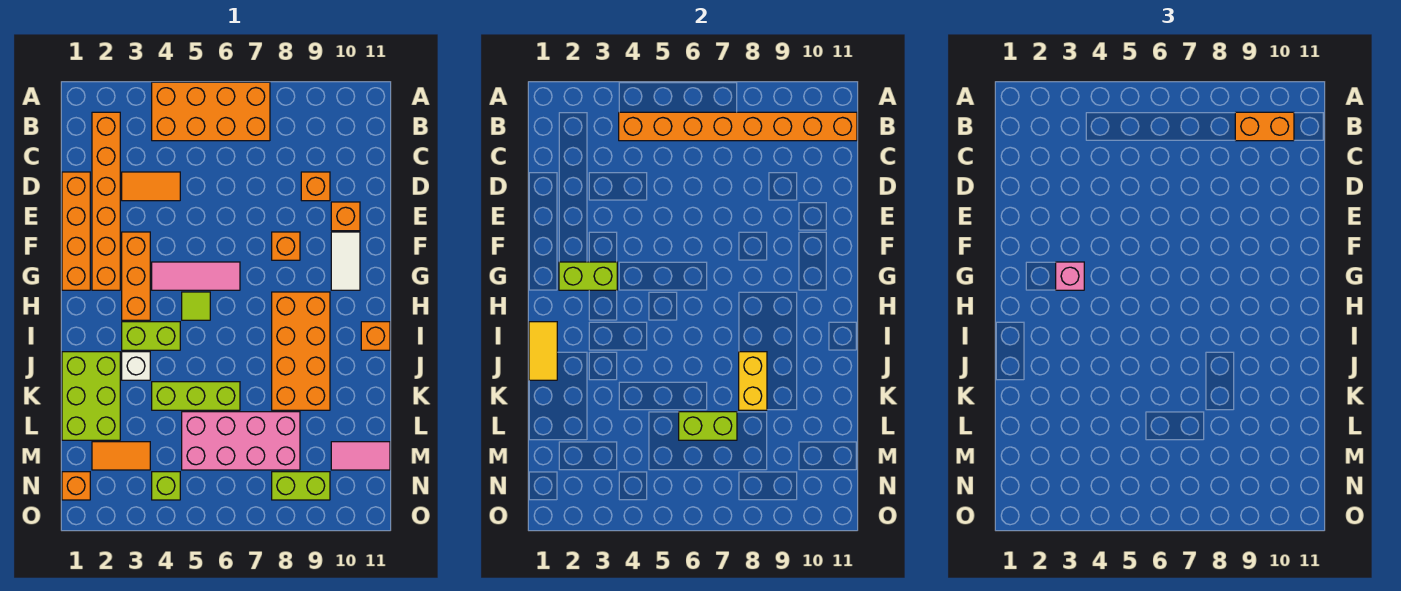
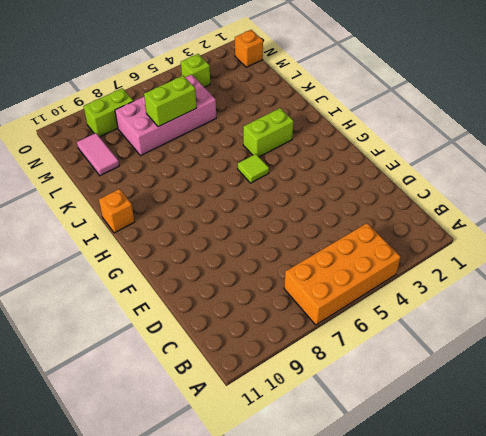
pink tile L10:M10 level 1 -> pink tile M10:M11 level 1
none -> orange brick B2:G2 level 1
none -> orange brick D1:G1 level 1
none -> orange tile D3:D4 level 1
none -> orange brick D9 level 1

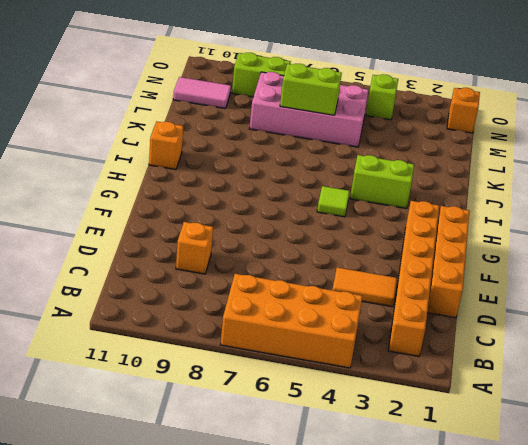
none -> orange brick E10 level 1
none -> orange brick F3:H3 level 1
none -> orange brick F8 level 1
none -> white tile F10:G10 level 1

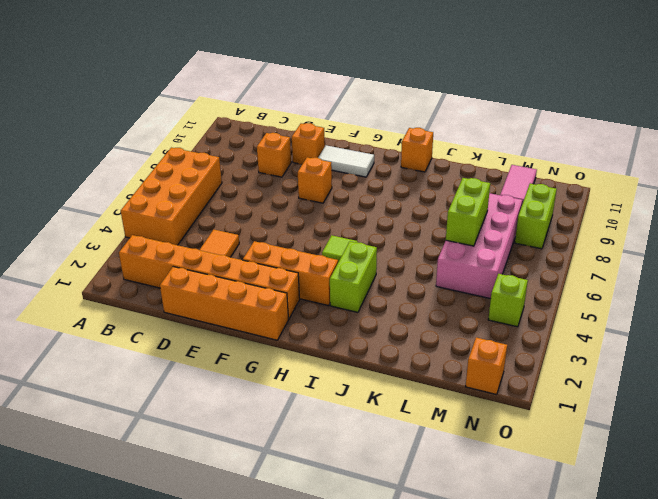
none -> pink tile G4:G6 level 1
none -> orange brick H8:K9 level 1
none -> lime brick J1:L2 level 1
none -> white brick J3 level 1

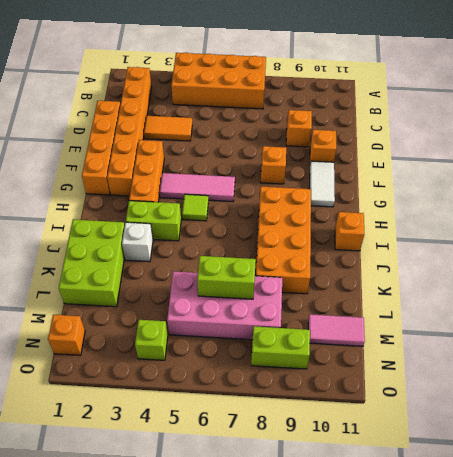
none -> lime brick K4:K6 level 1
none -> orange tile M2:M3 level 1
none -> orange brick B4:B11 level 2
none -> lime brick G2:G3 level 2

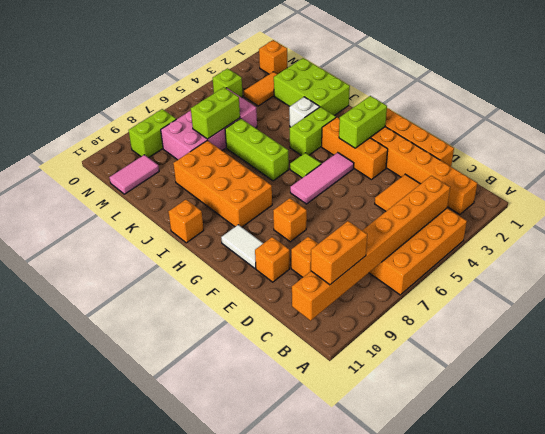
lime brick I6:K6 level 1 -> lime brick K4:K6 level 1
none -> yellow tile I1:J1 level 2
none -> yellow brick J8:K8 level 2
none -> pink brick G3 level 3

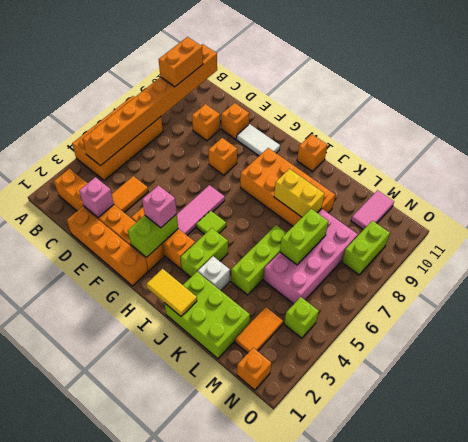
pink brick D2 level 2 -> none

